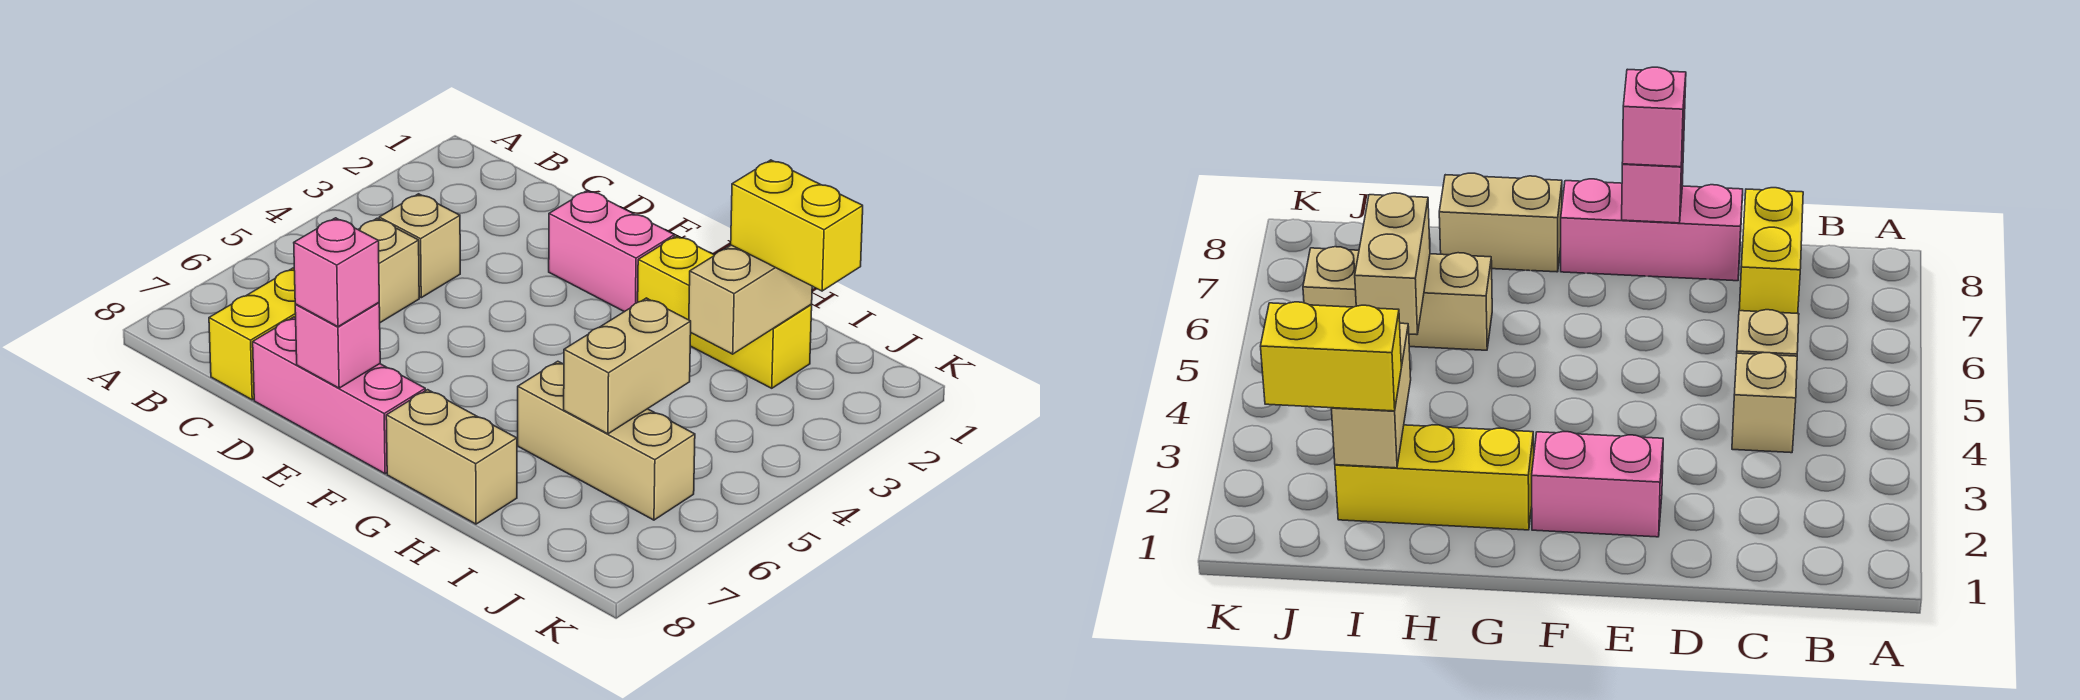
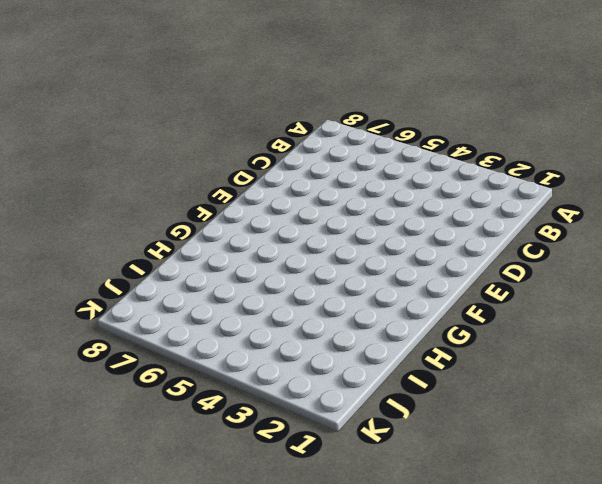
none -> tan brick C4 level 1
none -> tan brick C5 level 1
none -> yellow brick C7:C8 level 1

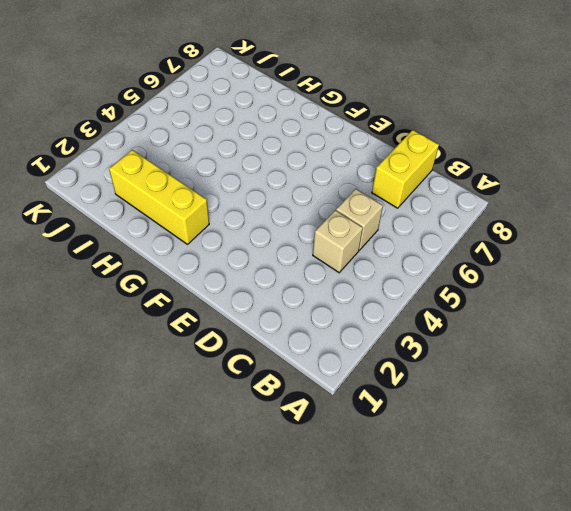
none -> pink brick D8:F8 level 1
none -> pink brick E2:F2 level 1
none -> tan brick G8:H8 level 1

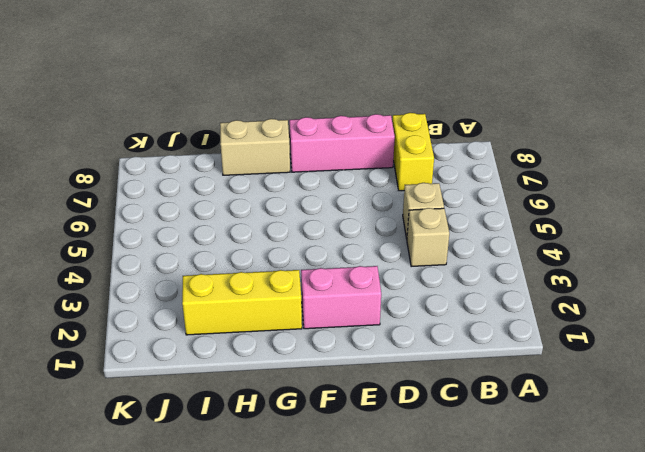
none -> tan brick H6:J6 level 1
none -> pink brick E8 level 2
none -> tan brick I2:I3 level 2

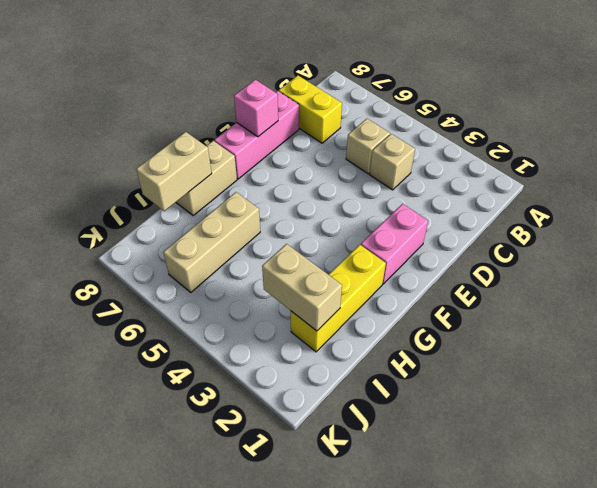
tan brick H8:I8 level 2 -> tan brick I5:I6 level 2
none -> pink brick E8 level 3
none -> yellow brick I2:J2 level 3

